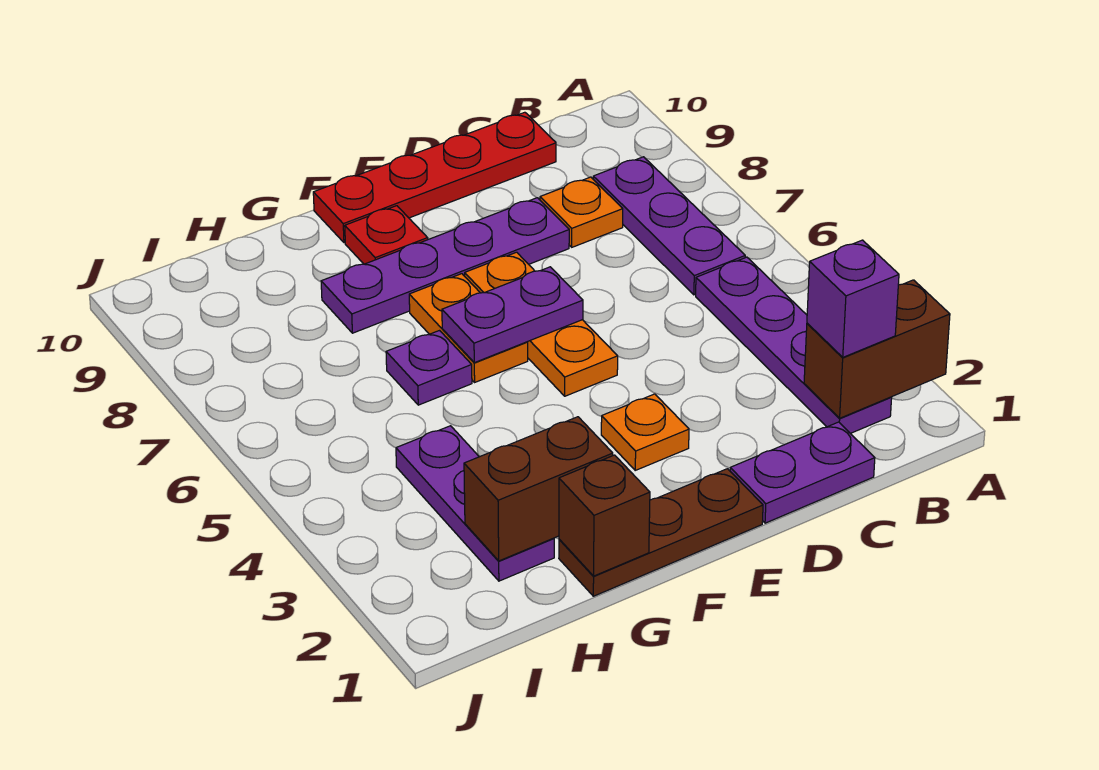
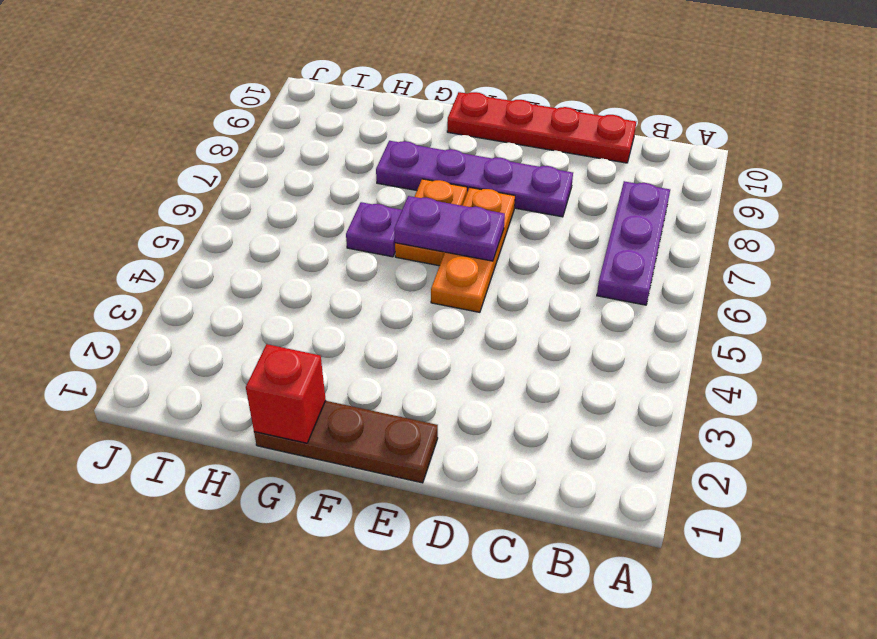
red brick G1 level 2 -> brown brick G1 level 2
none -> purple plate B2:B5 level 1
none -> purple plate C1:D1 level 1
none -> orange plate C8 level 1

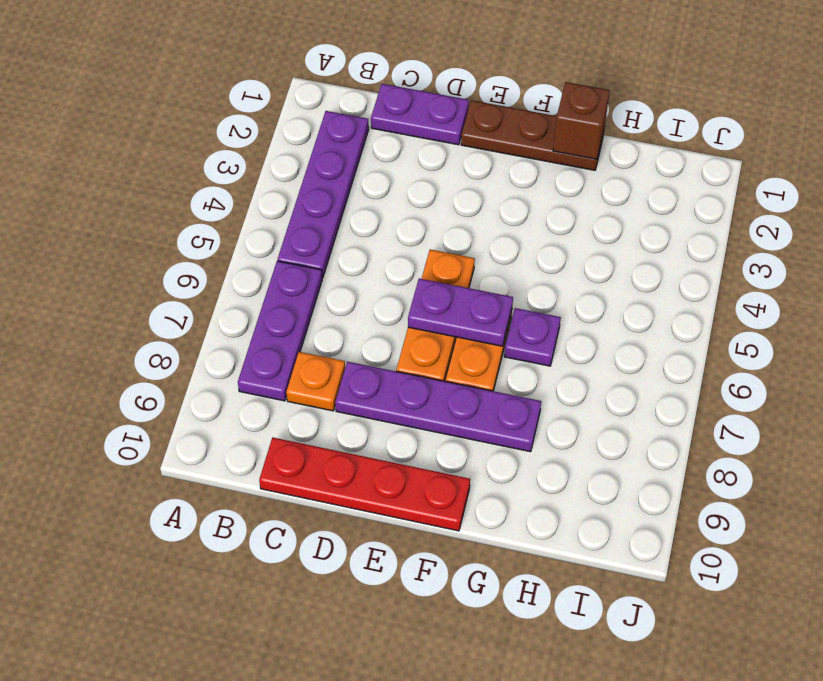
none -> orange plate E3 level 1
none -> red plate F9 level 1
none -> purple plate H2:H4 level 1

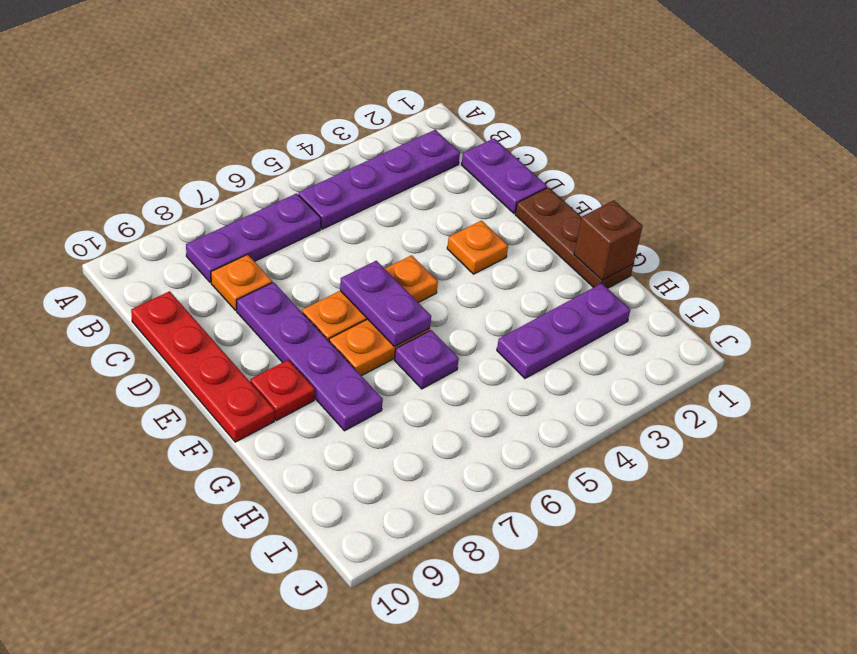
none -> brown brick A2:B2 level 2
none -> brown brick G2:H2 level 2
none -> purple brick B2 level 3

